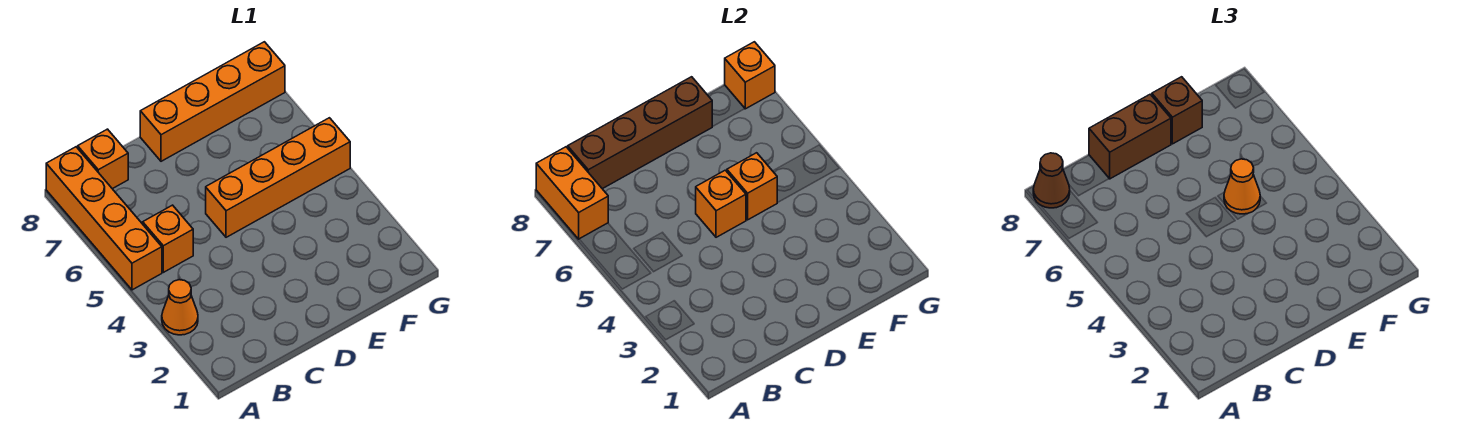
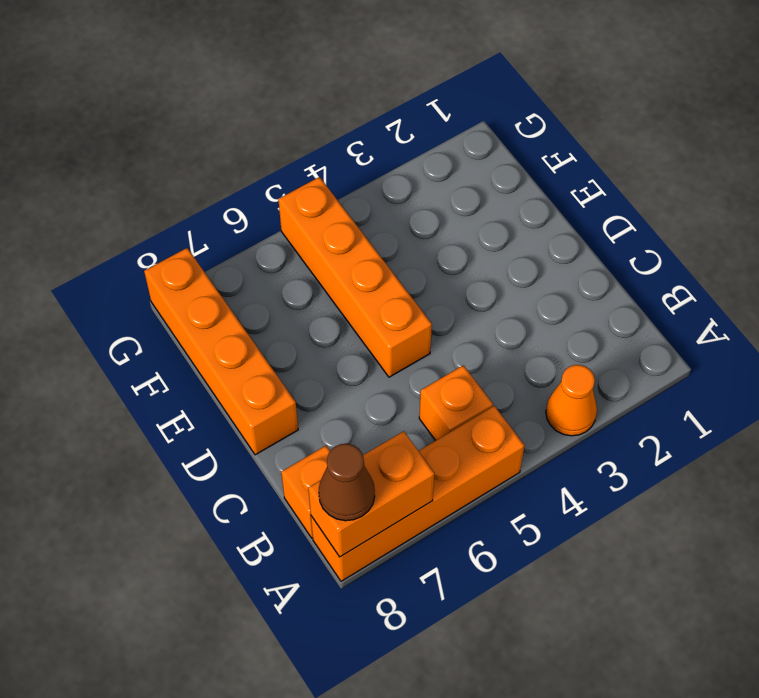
none -> brown brick B8:E8 level 2
none -> orange brick D5 level 2
none -> orange brick E5 level 2

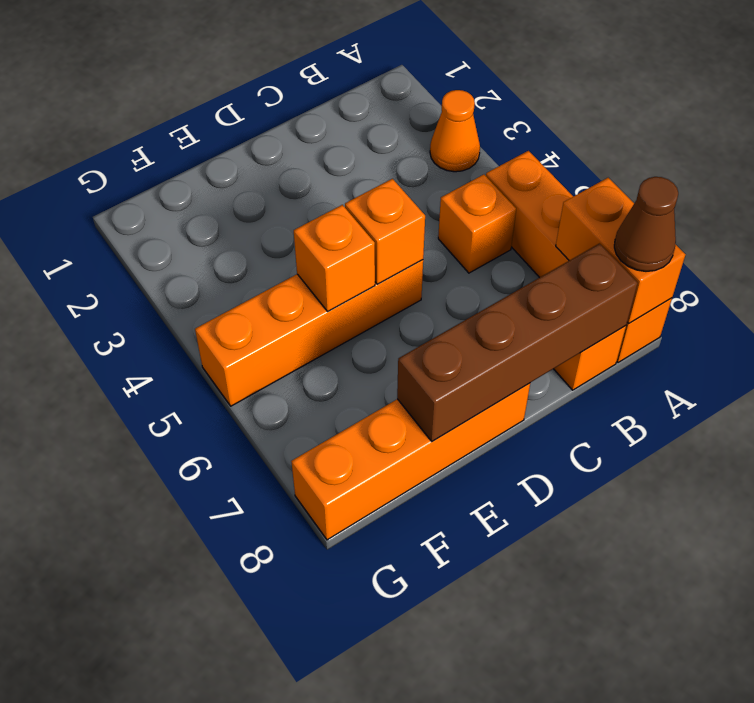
none -> orange brick G8 level 2
none -> brown brick C8:D8 level 3
none -> orange cone E5 level 3

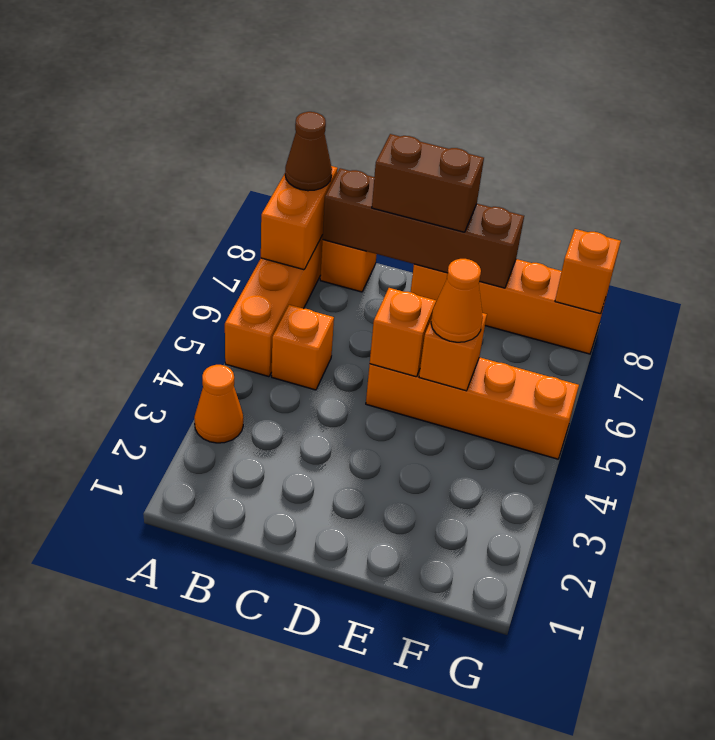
none -> brown brick E8 level 3

